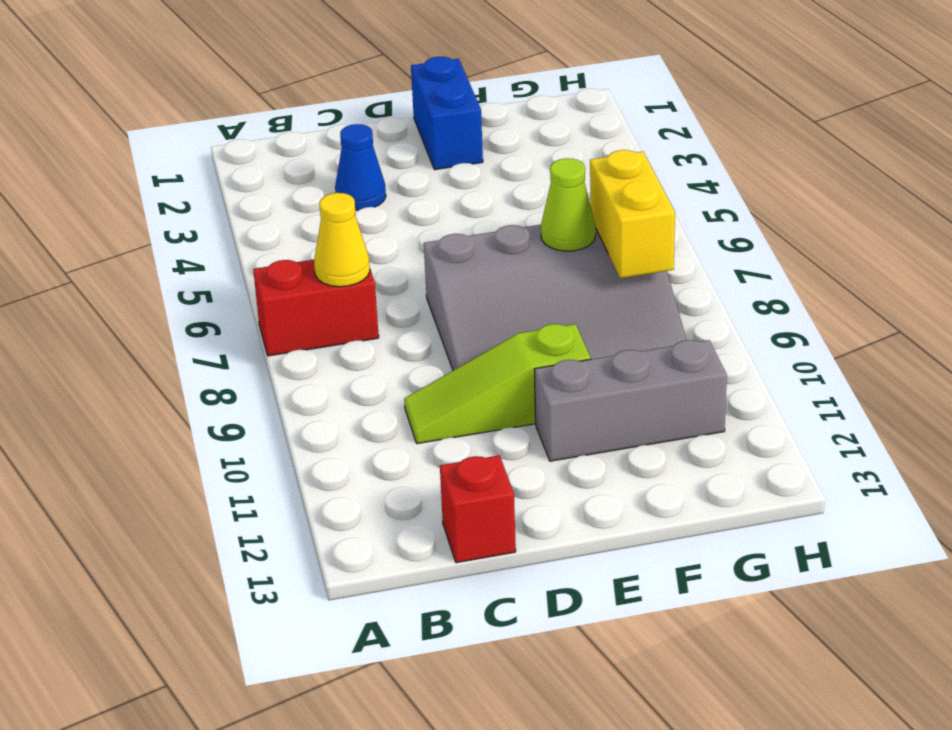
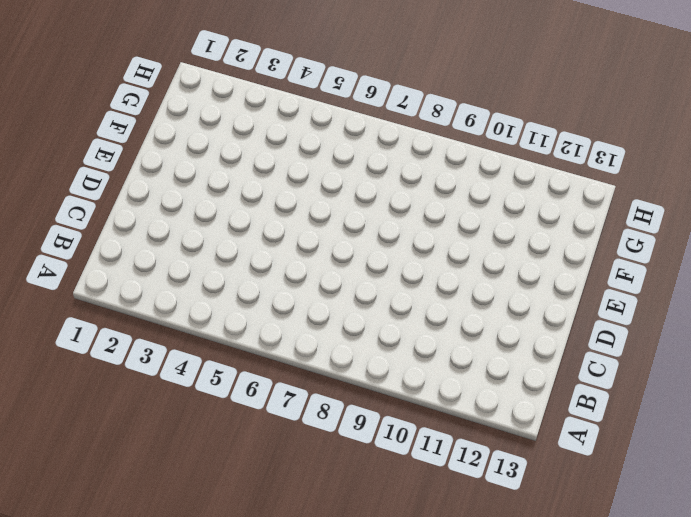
none -> red brick A7:B7 level 1
none -> blue cone C3 level 1

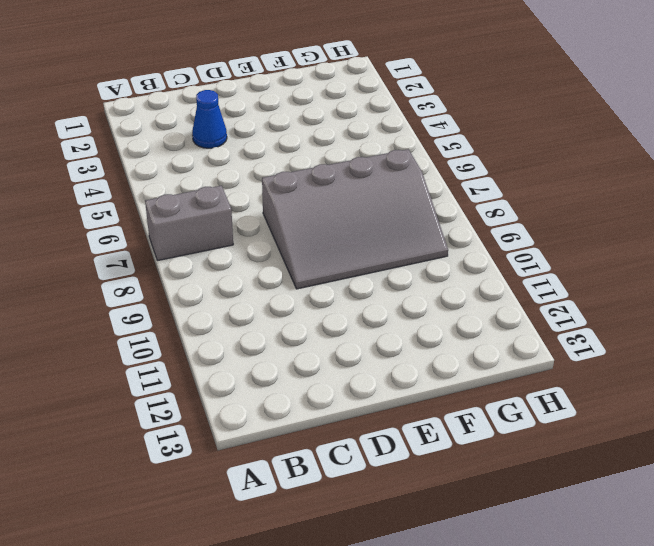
grey brick A7:B7 level 1 -> red brick A7:B7 level 1
none -> lime slope C10:E10 level 1 top E
none -> red brick C13 level 1

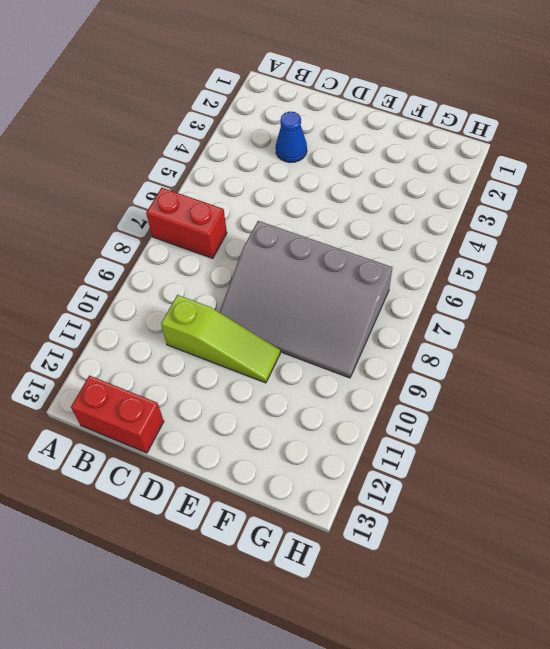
red brick B13:C13 level 1 -> red brick C13 level 1
lime slope C10:E10 level 1 top C -> lime slope C10:E10 level 1 top E
none -> blue brick E1:E2 level 1
none -> grey brick E11:G11 level 1

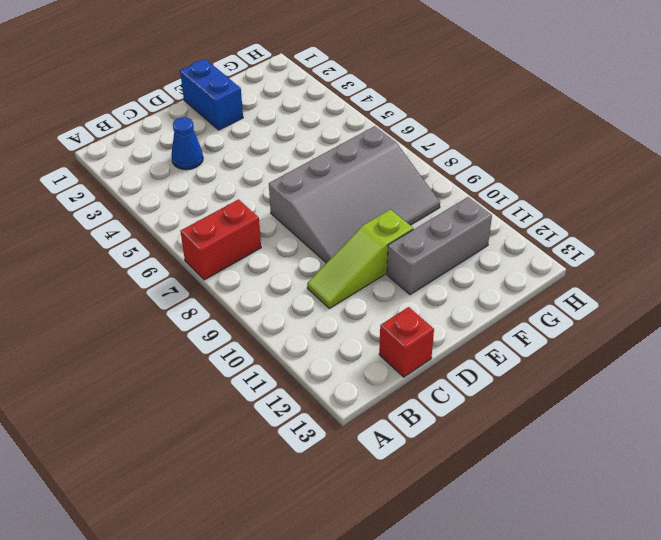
none -> yellow cone B7 level 2
none -> lime cone F7 level 2

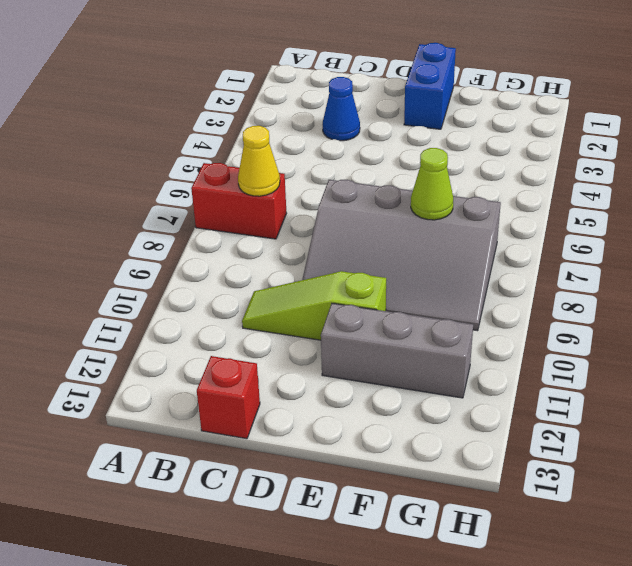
none -> yellow brick G7:G8 level 2

